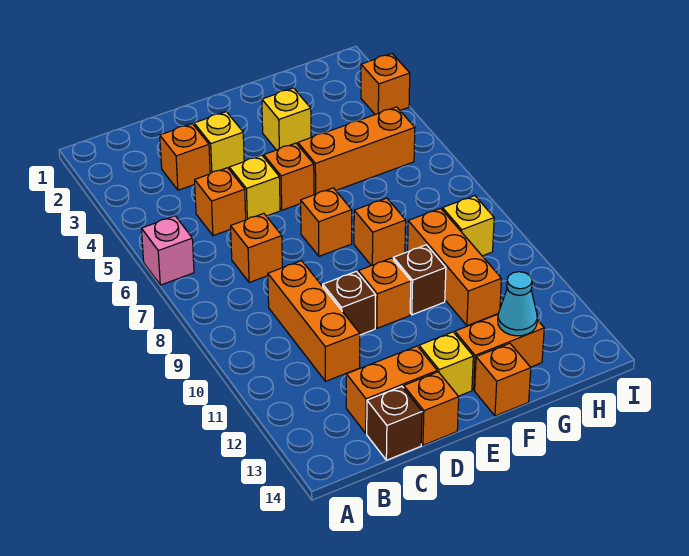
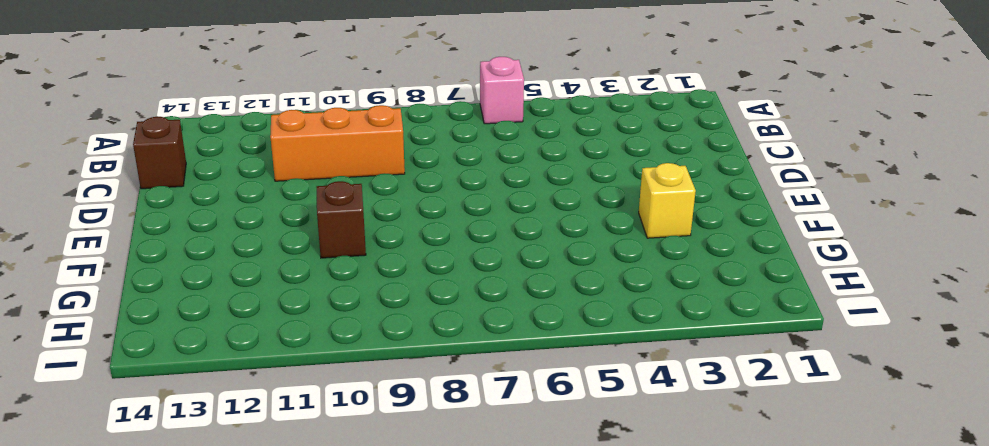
none -> orange brick C3 level 1
none -> orange brick C5 level 1
none -> orange brick C7 level 1

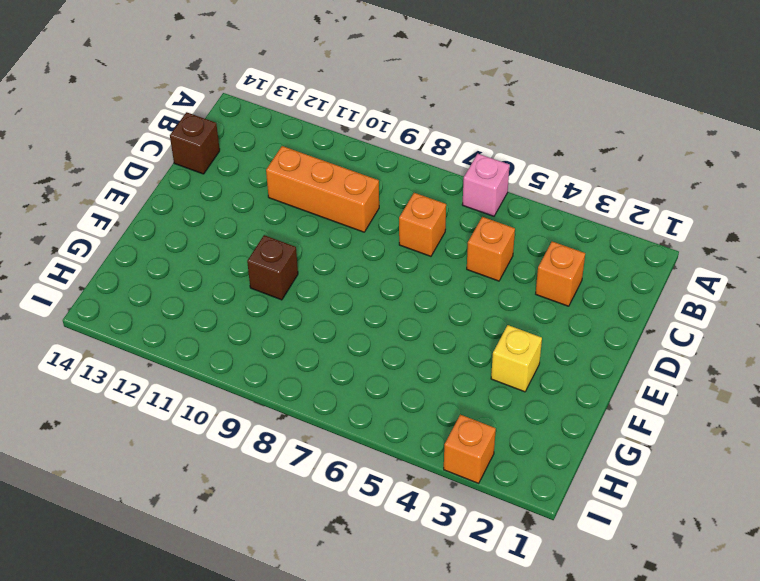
none -> orange brick C13:D13 level 1
none -> yellow brick D3 level 1
none -> yellow brick D5 level 1

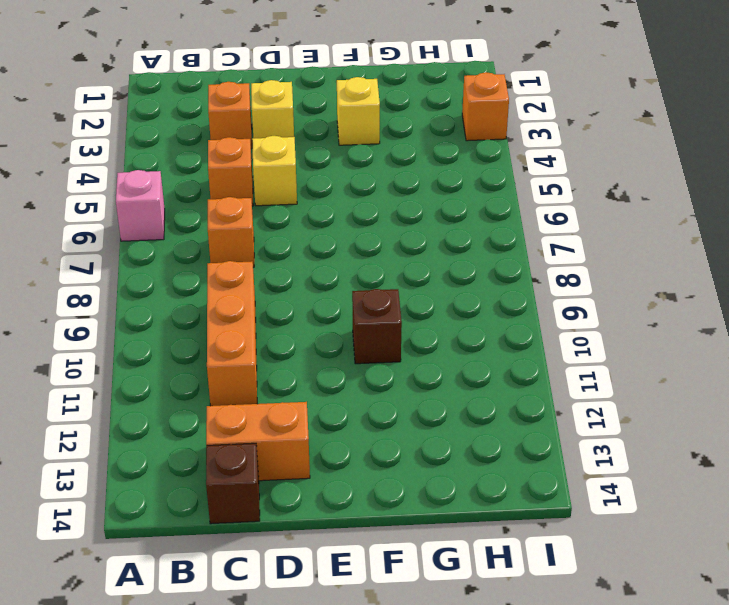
none -> brown brick D10 level 1
none -> orange brick D14 level 1
none -> orange brick E5 level 1

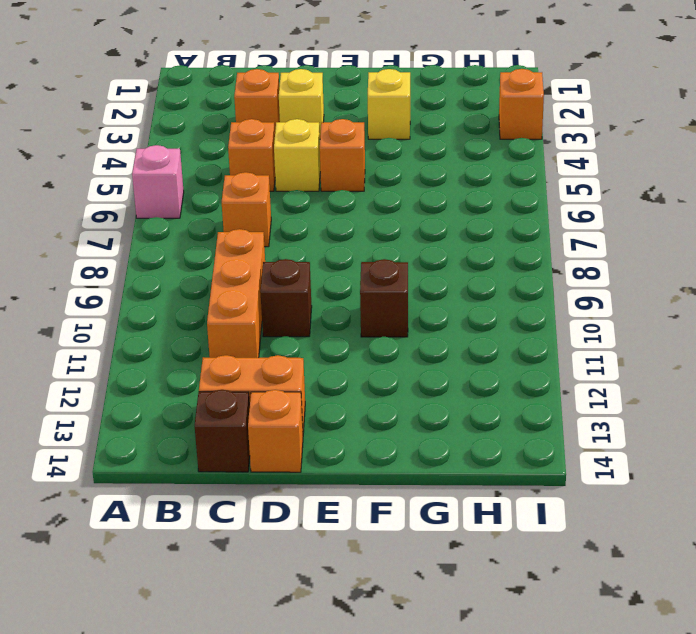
none -> orange brick E7 level 1
none -> orange brick E10 level 1
none -> yellow brick E13 level 1

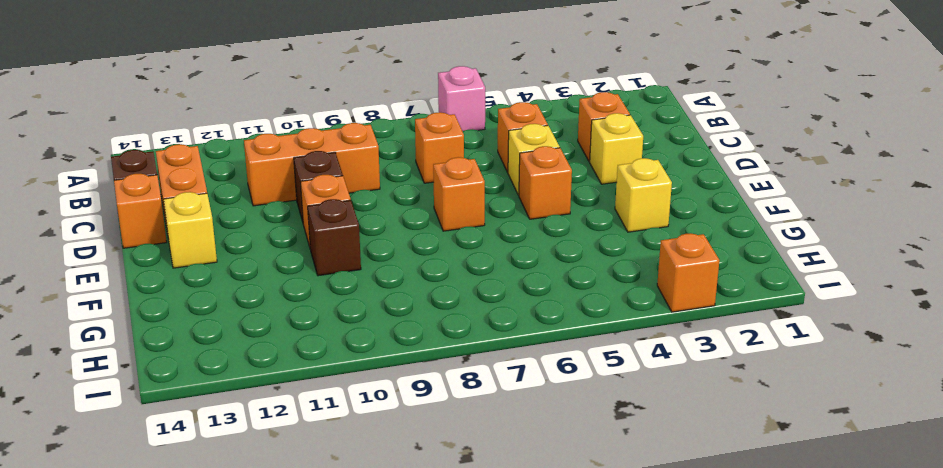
none -> orange brick F5:H5 level 1
none -> orange brick F8 level 1
none -> orange brick F13:G13 level 1

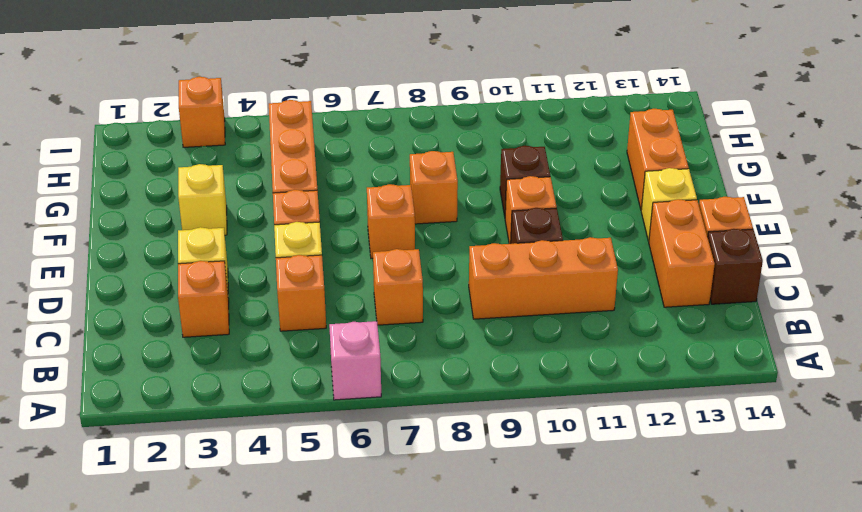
none -> orange brick F14 level 1
none -> orange brick G9:G11 level 1
none -> yellow brick H9 level 1

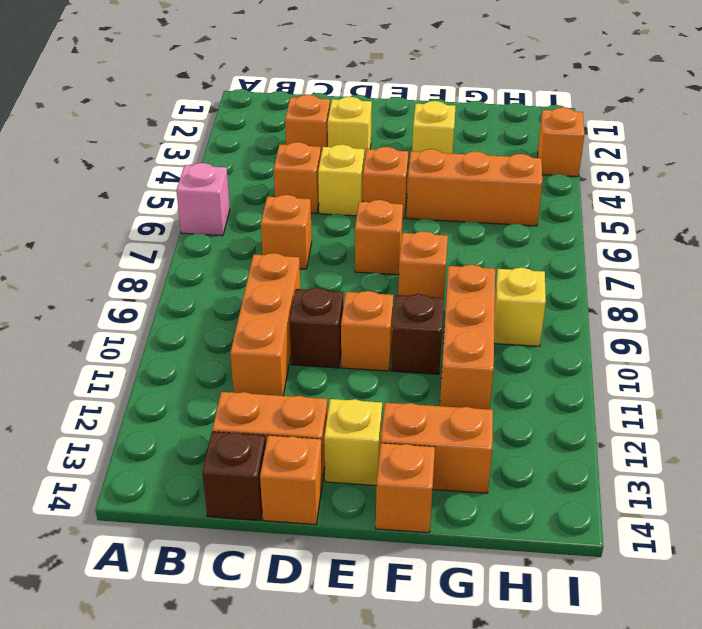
none -> cyan cone G13 level 2

